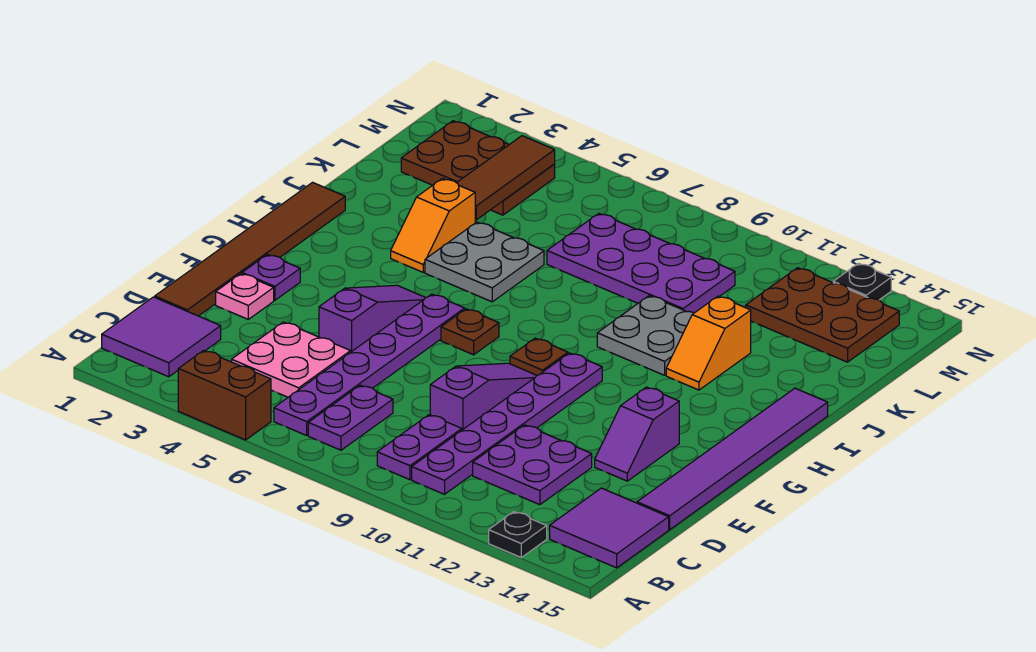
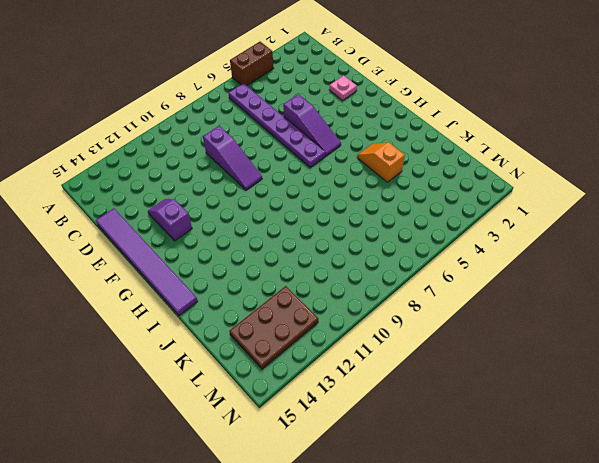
none -> black plate A13 level 1
none -> purple tile B1:C2 level 1
none -> purple plate B7:C7 level 1

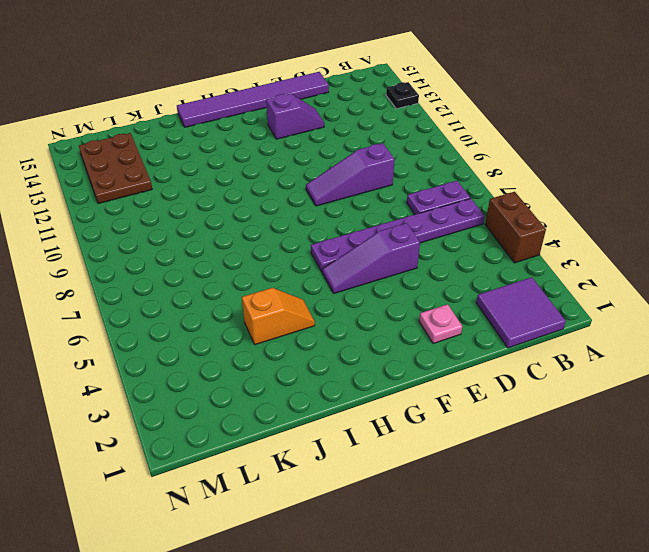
none -> purple plate B9:C9 level 1
none -> purple plate B10:G10 level 1
none -> purple tile B14:C15 level 1

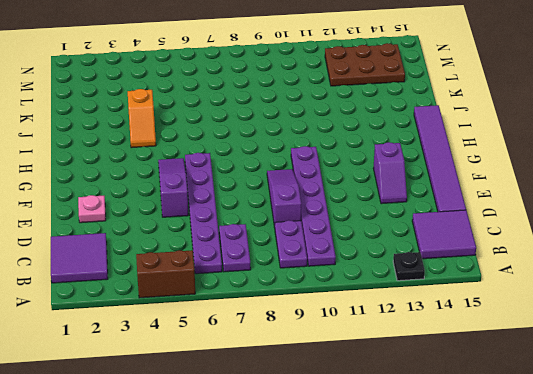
none -> pink plate C4:D5 level 1
none -> purple plate C11:D12 level 1
none -> brown tile D1:I1 level 1

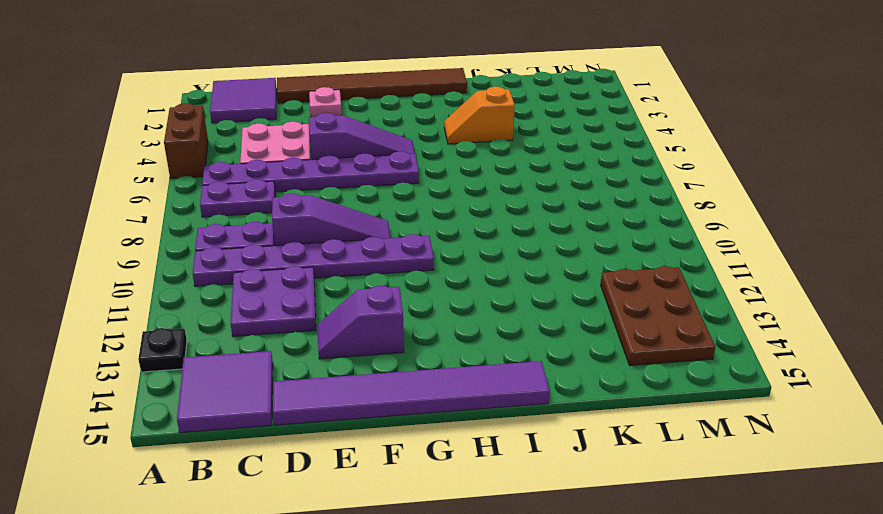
none -> purple plate F2 level 1
none -> brown plate G7 level 1
none -> brown plate G9 level 1

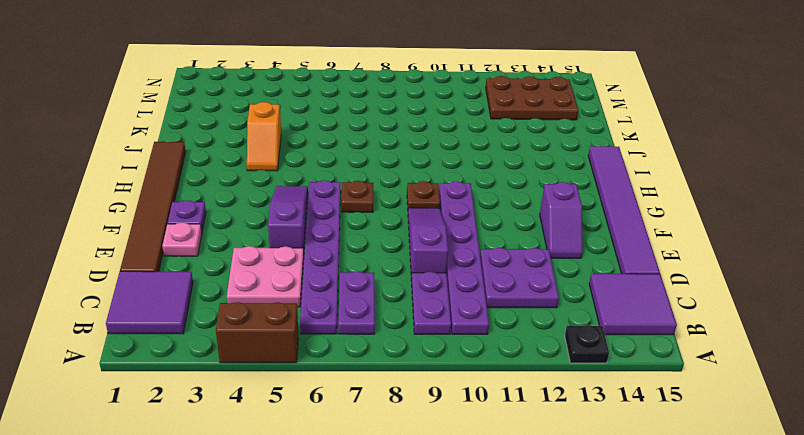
none -> grey plate I5:J6 level 1
none -> grey plate I10:J11 level 1
none -> orange slope I12:J12 level 1 top J

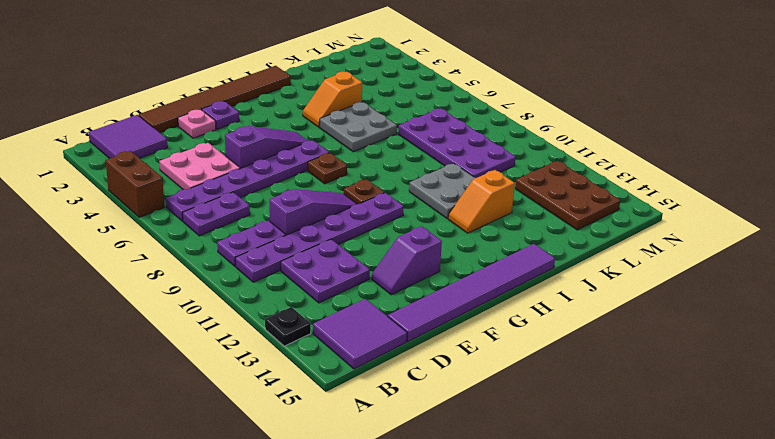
none -> brown plate L2:M4 level 1
none -> black plate N13 level 1
none -> brown tile K4:M4 level 2

